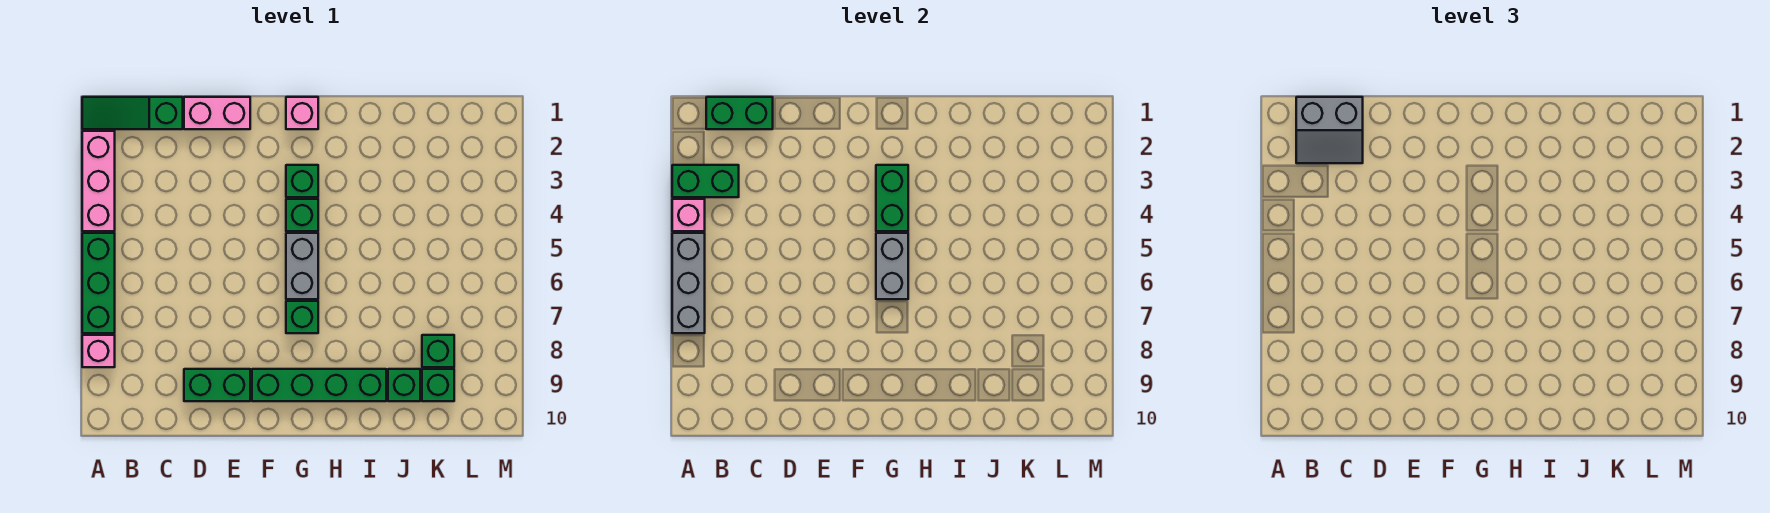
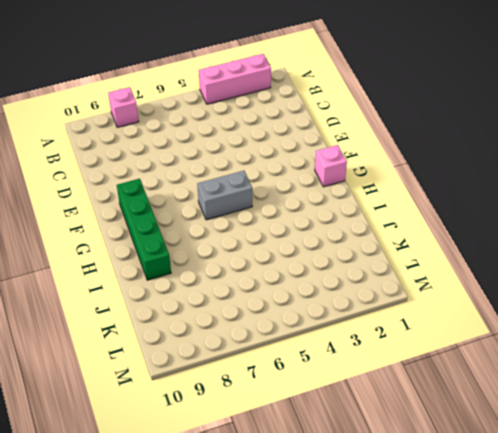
none -> green slope A1:C1 level 1 top C
none -> green brick A5:A7 level 1
none -> pink brick D1:E1 level 1

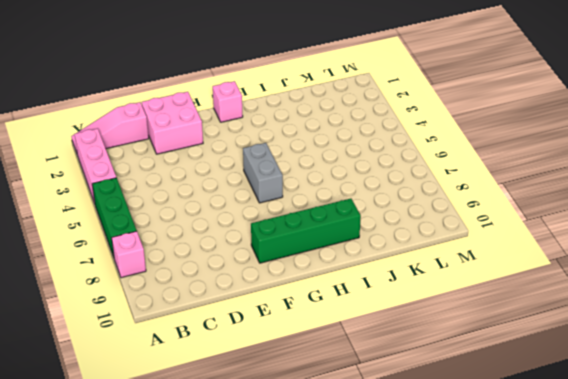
pink slope A1:C1 level 1 top C -> green slope A1:C1 level 1 top C
pink brick D1:E2 level 1 -> pink brick D1:E1 level 1
none -> green brick D9:E9 level 1
none -> green brick G3 level 1
none -> green brick G4 level 1

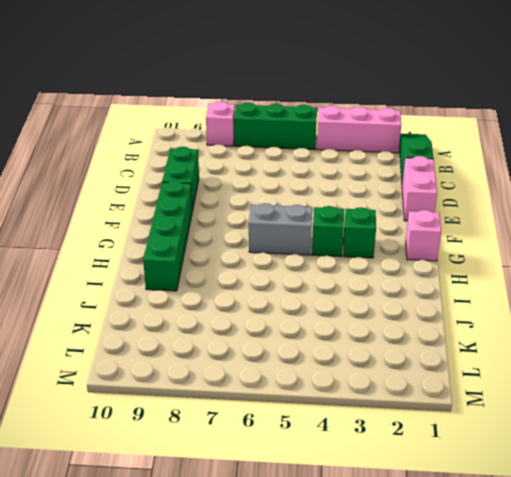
none -> green brick G7 level 1
none -> green brick J9 level 1
none -> green brick K8 level 1

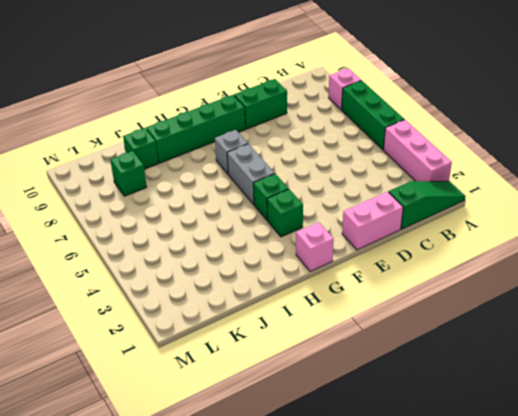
grey brick G7 level 1 -> green brick G7 level 1
none -> green brick K9 level 1
none -> green brick A3:B3 level 2
none -> pink brick A4 level 2

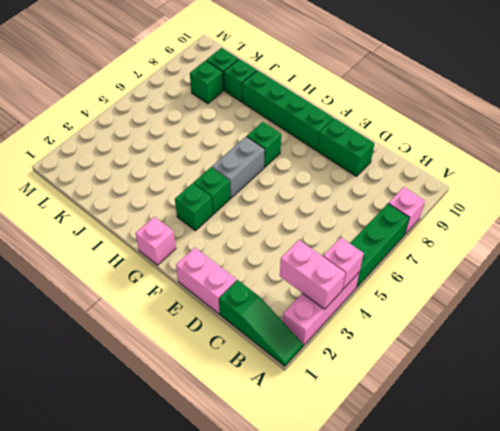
pink brick A3:B3 level 2 -> green brick A3:B3 level 2
none -> grey brick A5:A7 level 2
none -> green brick B1:C1 level 2
none -> green brick G3:G4 level 2

